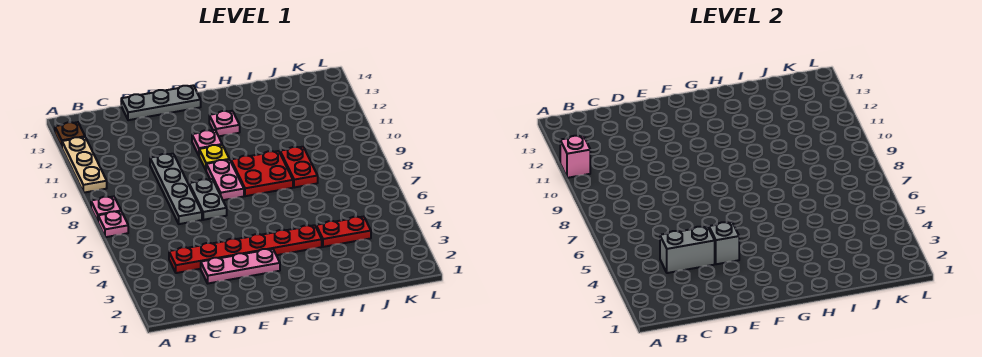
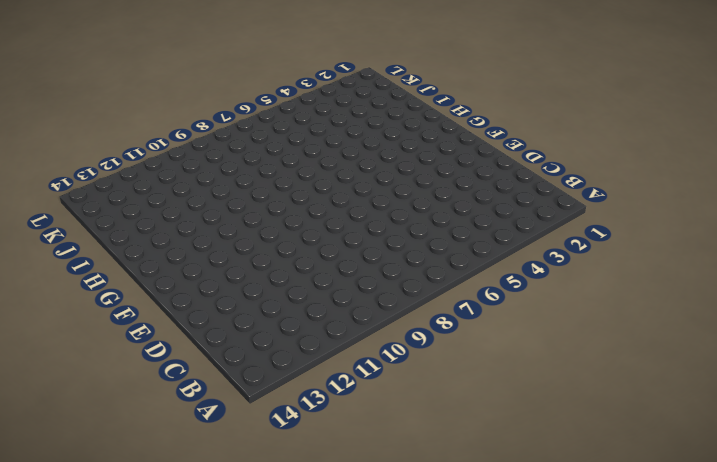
none -> pink plate A7 level 1
none -> pink plate A8 level 1
none -> tan plate A10:A12 level 1

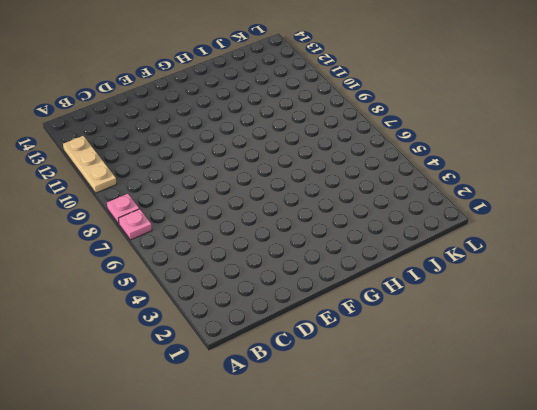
none -> brown plate A13 level 1
none -> red plate C4:H4 level 1
none -> pink plate D3:F3 level 1

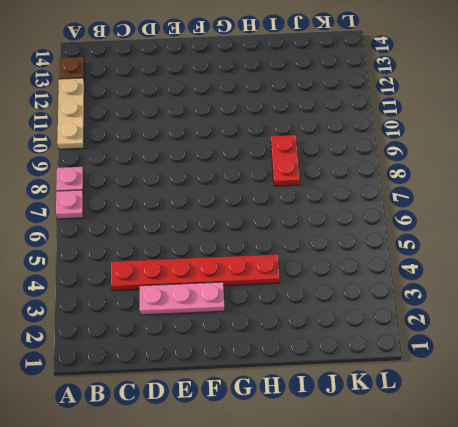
none -> grey plate D7:D10 level 1
none -> grey plate D14:F14 level 1
none -> grey plate E7:E8 level 1

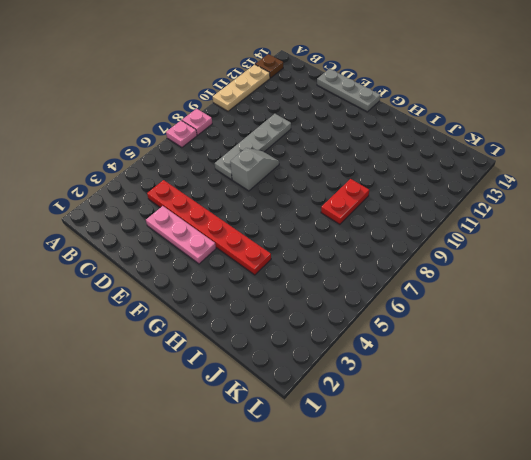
grey slope E7:E8 level 1 top 7 -> grey plate E7:E8 level 1
none -> pink plate F8:F9 level 1
none -> yellow plate F10 level 1
none -> pink plate F11 level 1

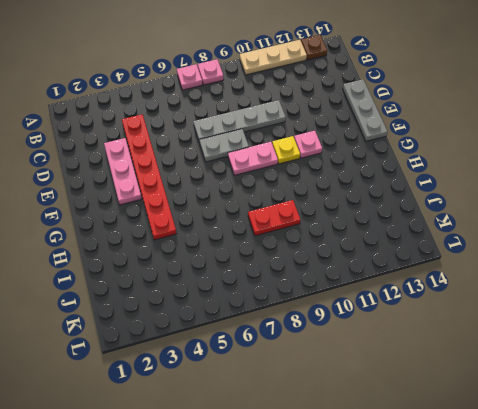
none -> red plate G8:H9 level 1
none -> pink plate G12 level 1
none -> red plate I4:J4 level 1

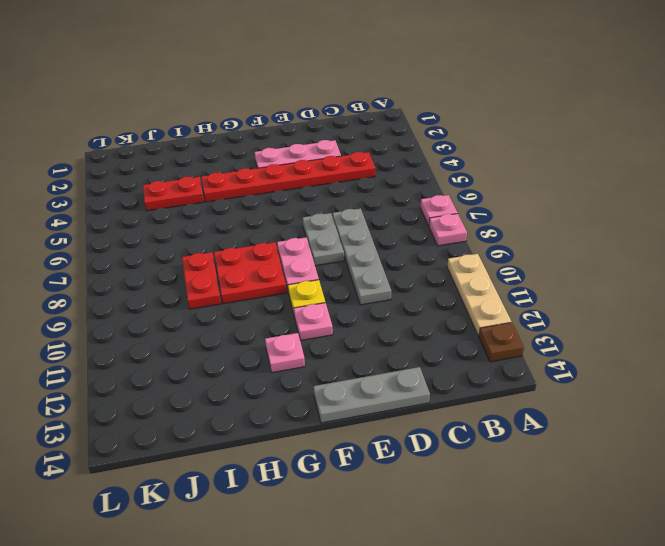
none -> pink brick A11 level 2
none -> grey brick C4:D4 level 2
none -> grey brick E4 level 2

